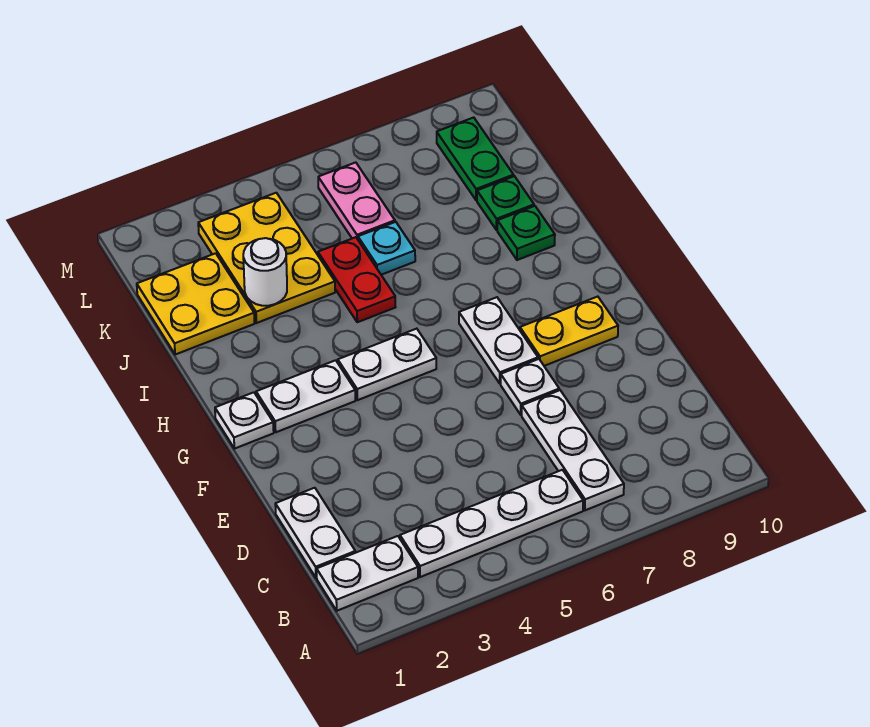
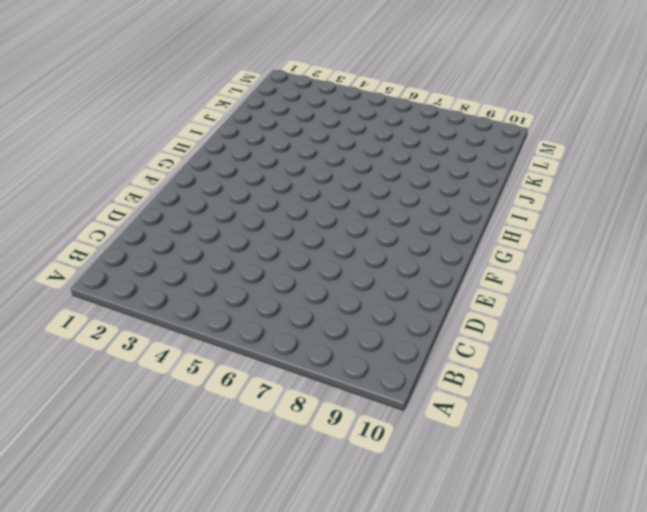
none -> white plate B1:B2 level 1
none -> white plate B3:B6 level 1
none -> white plate B7:D7 level 1

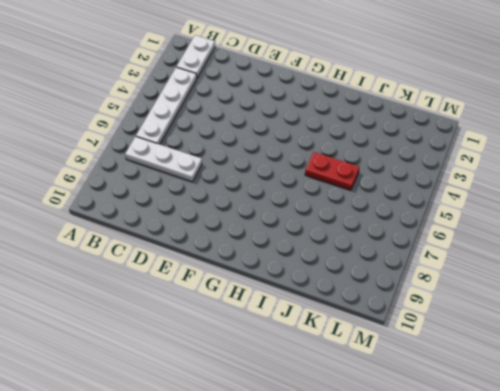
none -> white plate C1:D1 level 1
none -> white plate E7 level 1
none -> white plate F7:G7 level 1

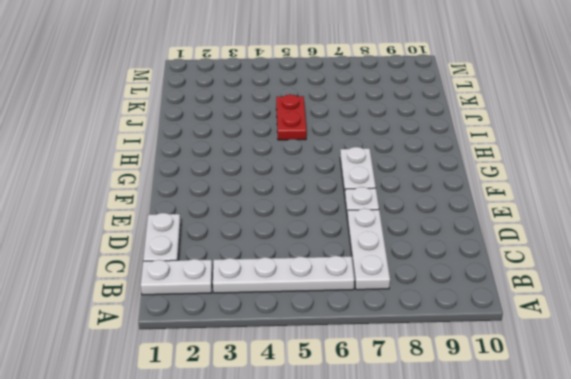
none -> yellow plate F8:F9 level 1
none -> white plate G1 level 1
none -> white plate G2:G3 level 1

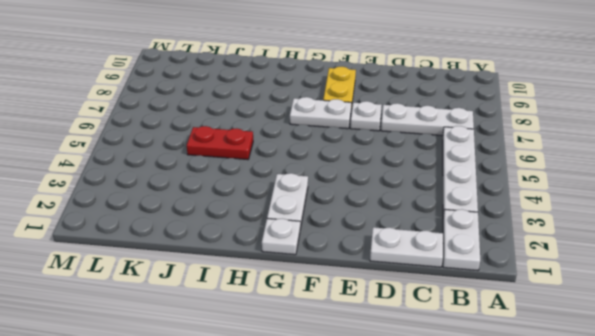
none -> white plate G4:G5 level 1
none -> green plate I9 level 1
none -> yellow plate J1:K2 level 1

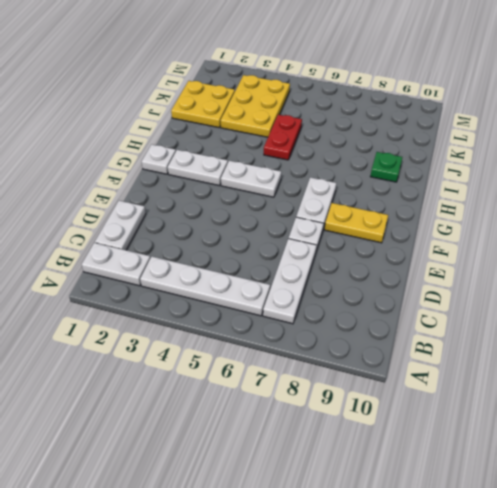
none -> cyan plate J6 level 1
none -> green plate J9 level 1
none -> pink plate K6:L6 level 1

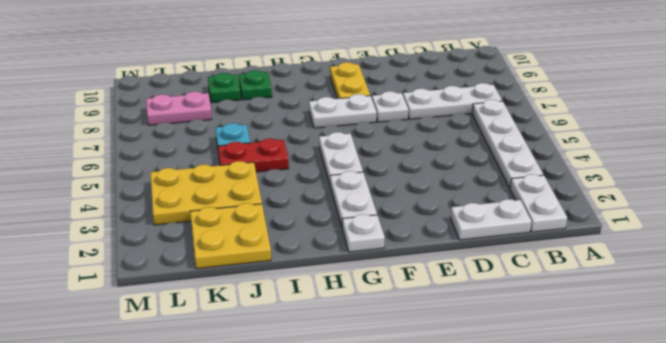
pink plate K8:L8 level 1 -> pink plate K6:L6 level 1
none -> green plate K9:L9 level 1
none -> white round brick J3 level 2

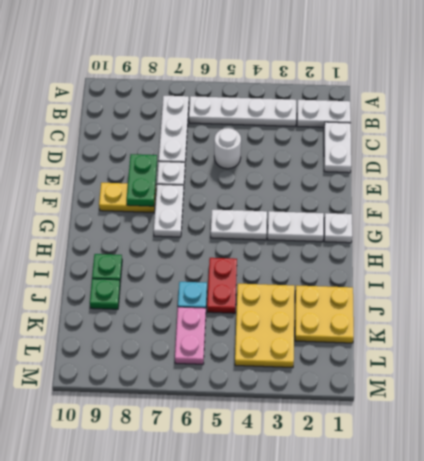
white round brick D5 level 1 -> white round brick J3 level 2
green plate E8:F8 level 2 -> green plate K9:L9 level 1

